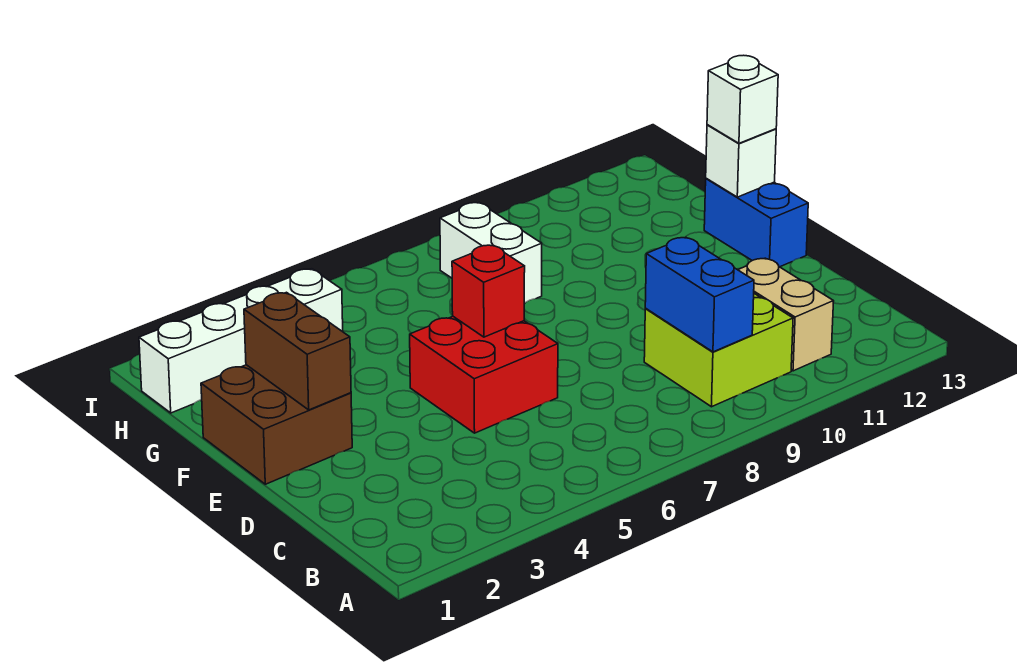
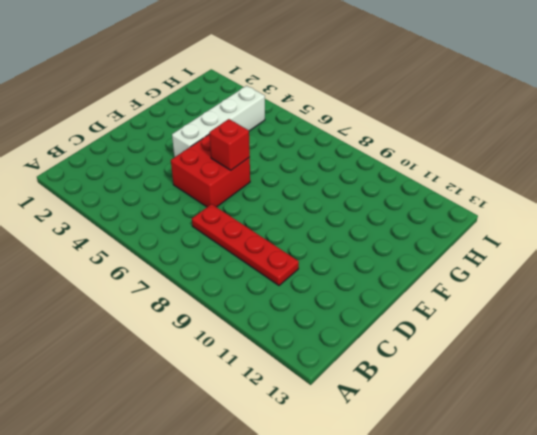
red plate C7:C10 level 1 -> lime brick B9:C10 level 1
white brick E4:H4 level 1 -> white brick H1:H4 level 1
none -> tan brick B11:C11 level 1
none -> brown brick E1:F2 level 1
none -> blue brick E13:F13 level 1

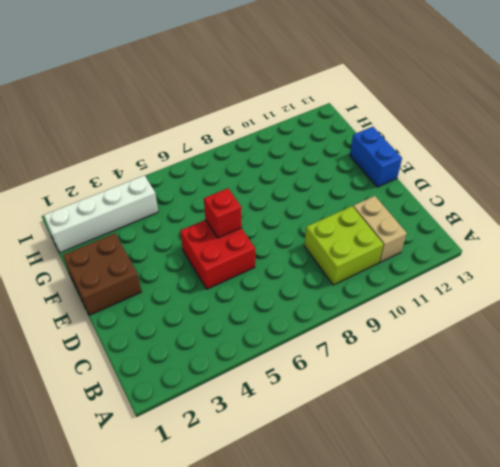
none -> white brick G8:H8 level 1
none -> blue brick B9:C9 level 2
none -> brown brick E2:F2 level 2

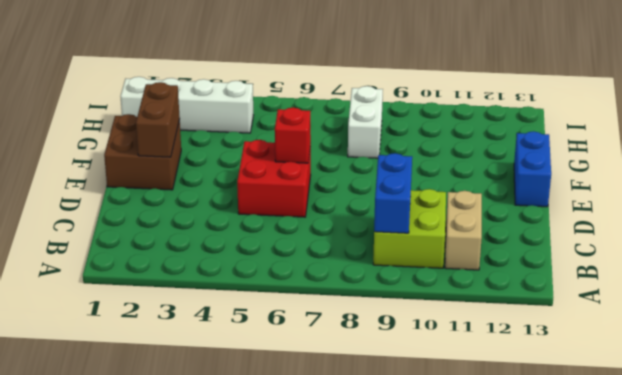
none -> white brick F13 level 2
none -> white brick F13 level 3

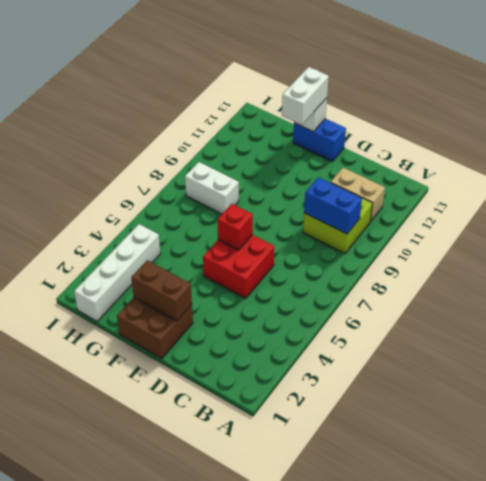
white brick F12:F13 level 3 -> white brick F13 level 3

